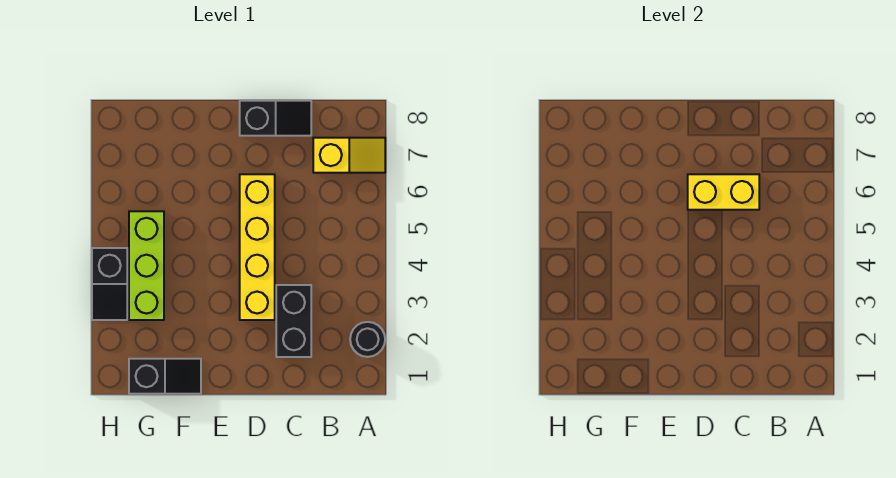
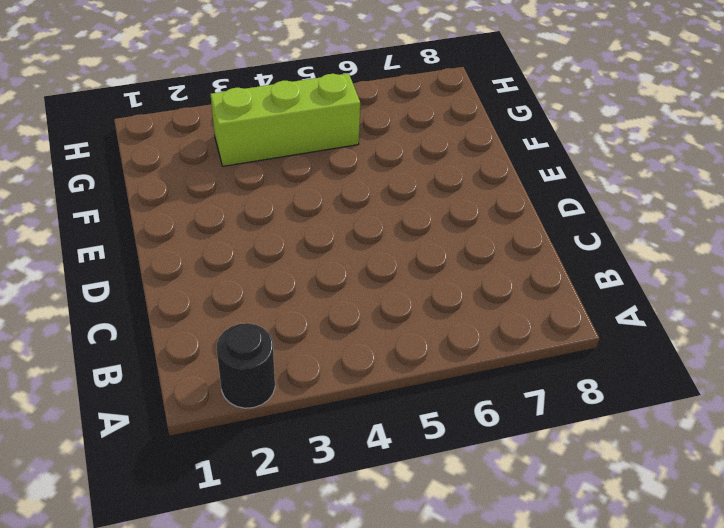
none -> yellow slope A7:B7 level 1 top B
none -> black brick C2:C3 level 1

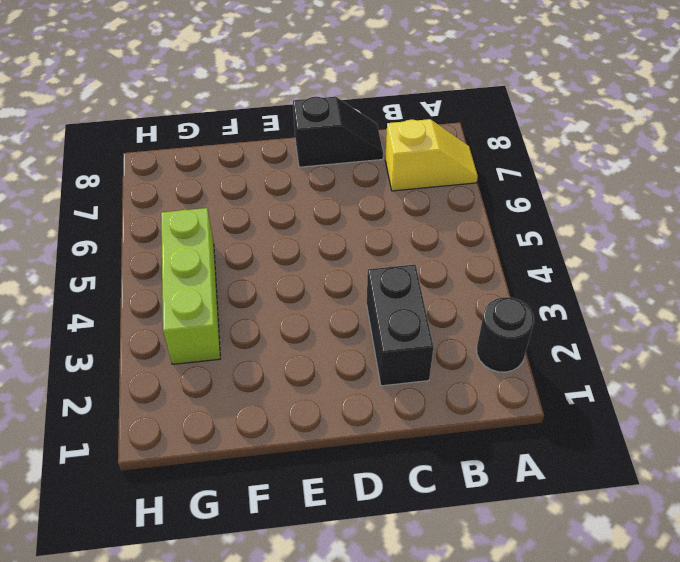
none -> yellow brick D3:D6 level 1
none -> black slope F1:G1 level 1 top G

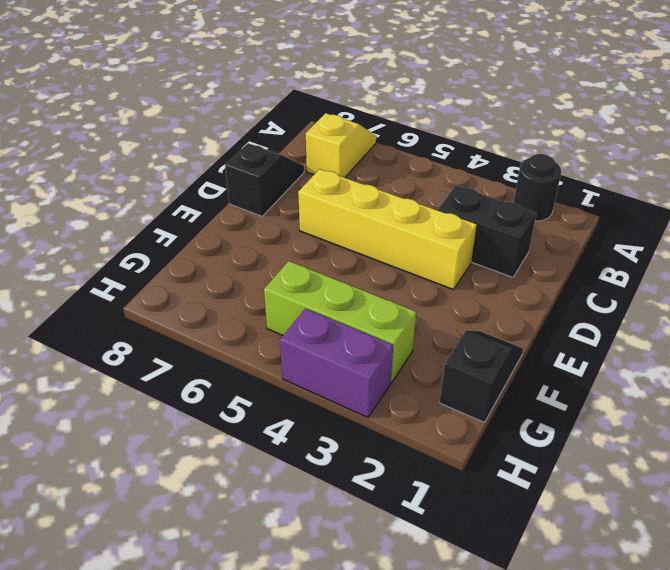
purple brick H3:H4 level 1 -> black slope H3:H4 level 1 top 4
none -> yellow brick C6:D6 level 2

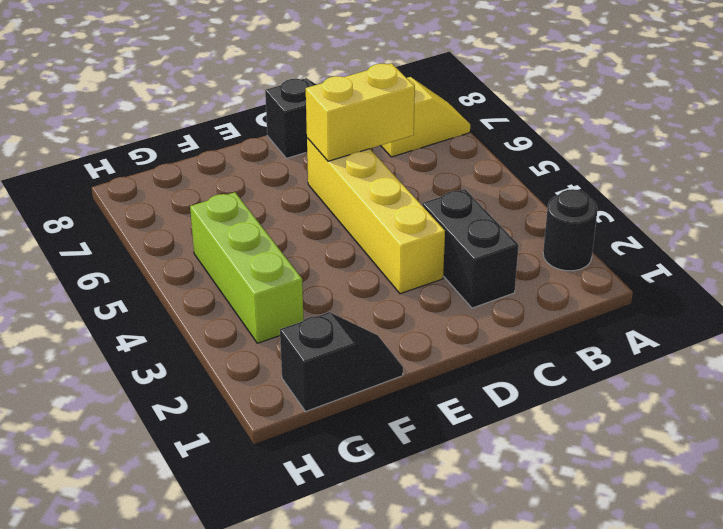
none -> black slope H3:H4 level 1 top 4

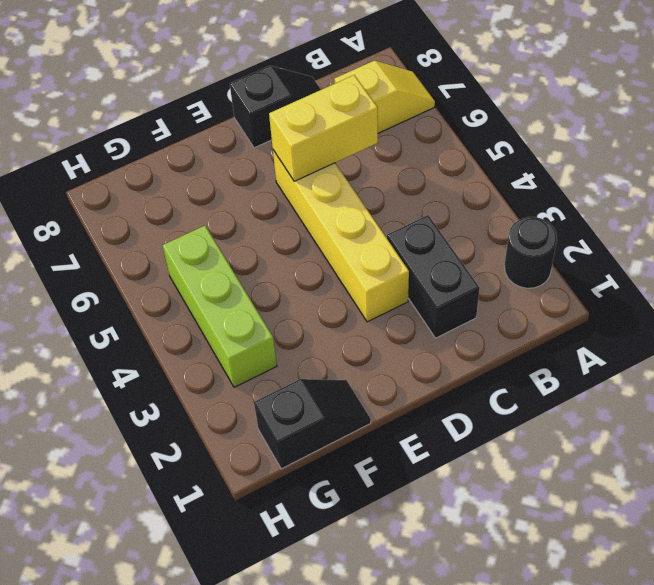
none -> black slope H3:H4 level 1 top 4

